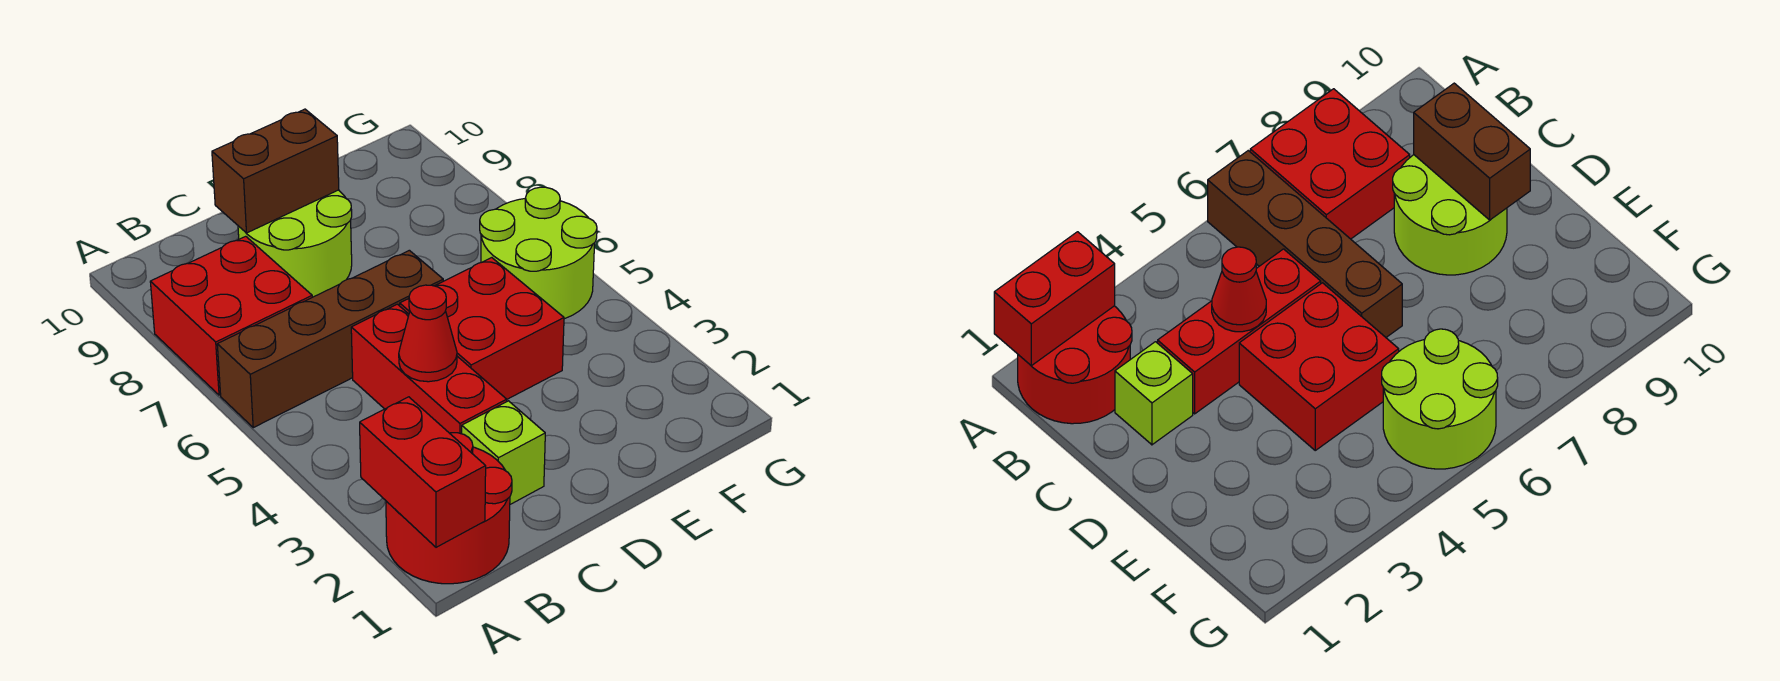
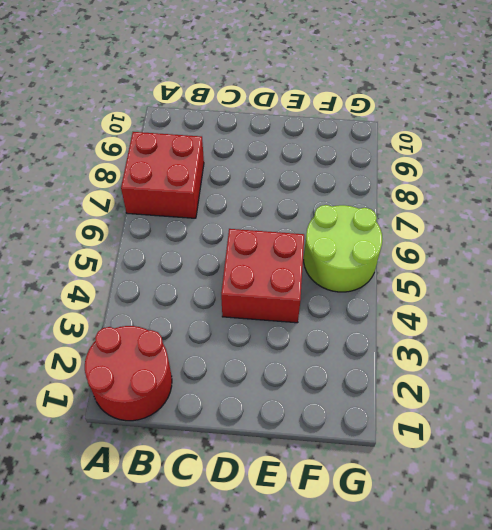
none -> brown brick A6:D6 level 1
none -> lime brick C2 level 1

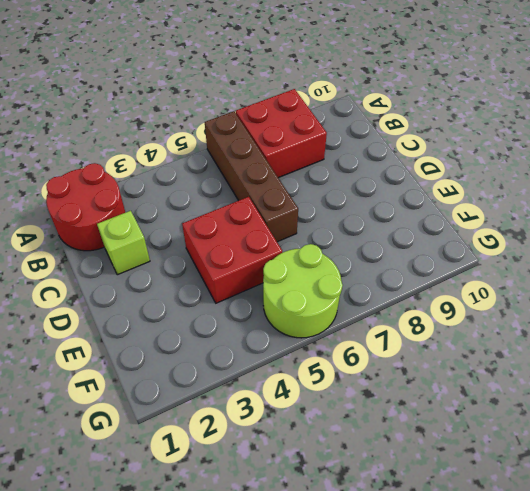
none -> red brick C3:C5 level 1
none -> lime round brick C8:D9 level 1

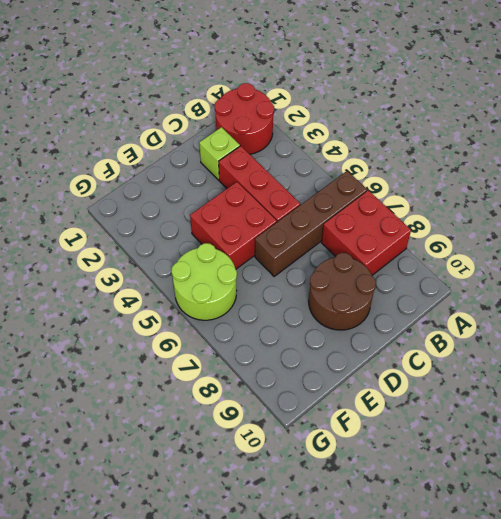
brown round brick C8:D9 level 1 -> lime round brick C8:D9 level 1
none -> red brick A1:A2 level 2
none -> red cone C4 level 2

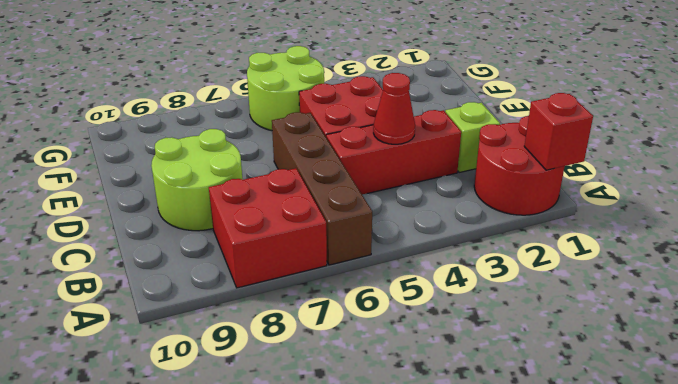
red brick A1 level 2 -> red brick A1:A2 level 2
none -> brown brick C9:D9 level 2

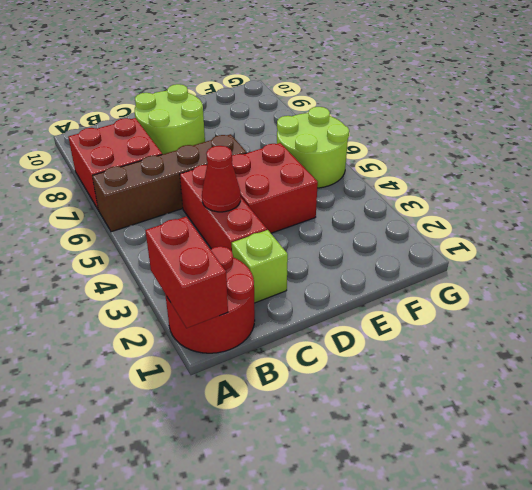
none -> brown brick C9:D9 level 2

